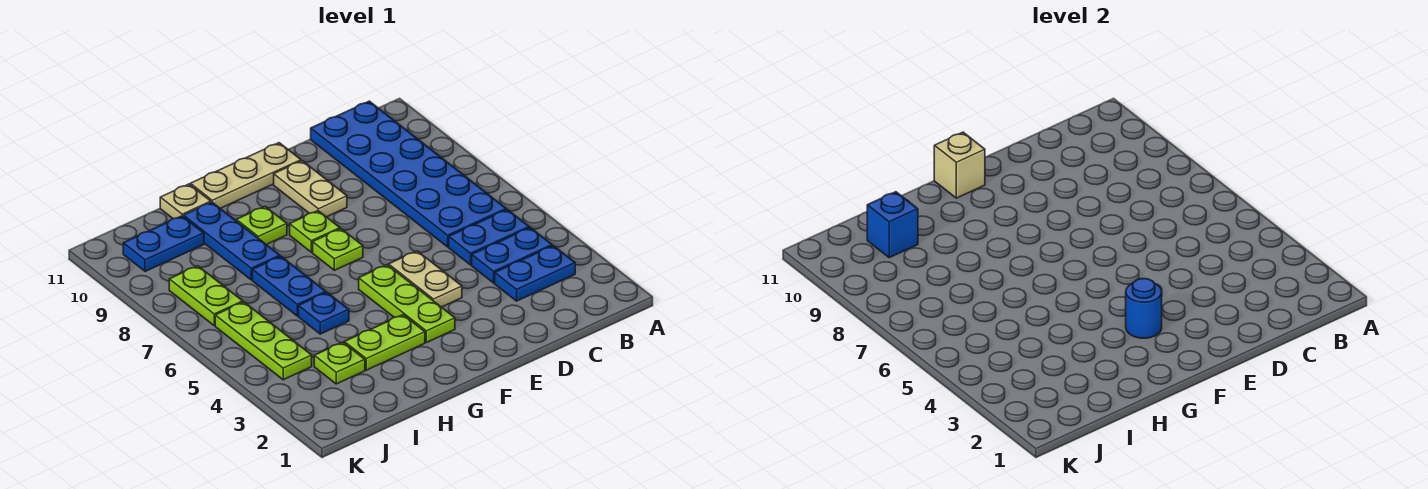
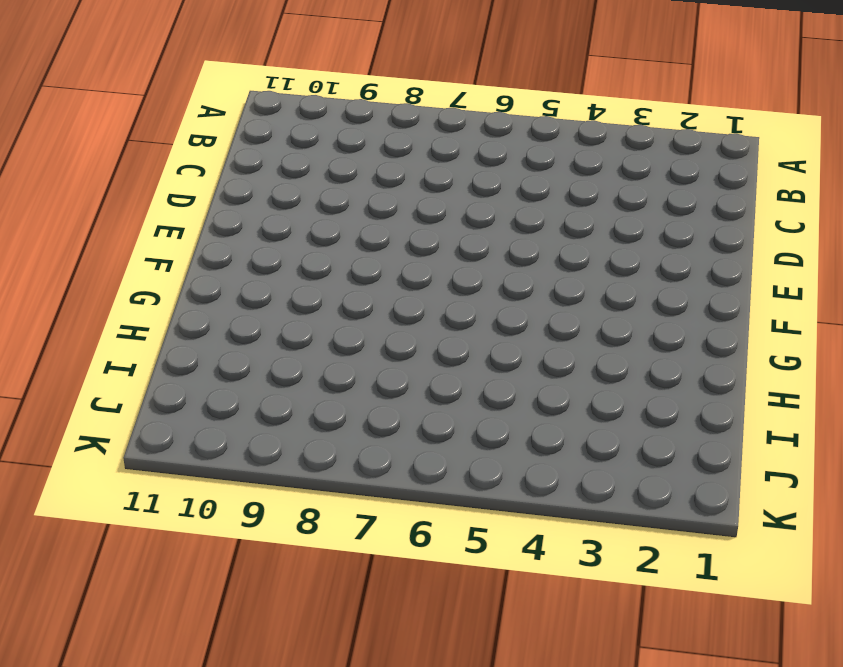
none -> blue plate B3:C3 level 1
none -> blue plate B4:C4 level 1
none -> blue plate B5:C5 level 1

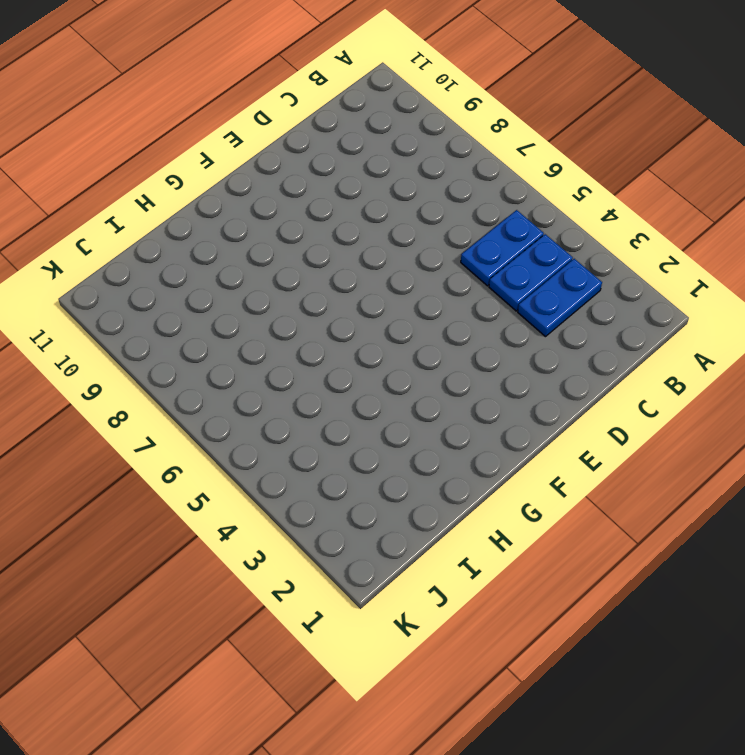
none -> blue plate B6:C11 level 1
none -> tan plate E4:E5 level 1
none -> tan plate E9:E10 level 1

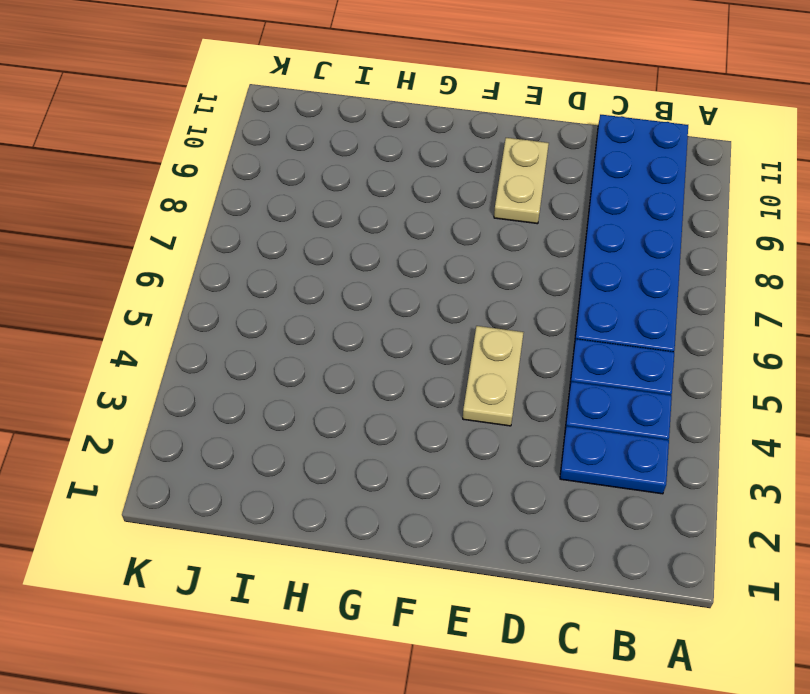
none -> tan plate E11:G11 level 1
none -> lime plate F3:F5 level 1
none -> lime plate F7 level 1

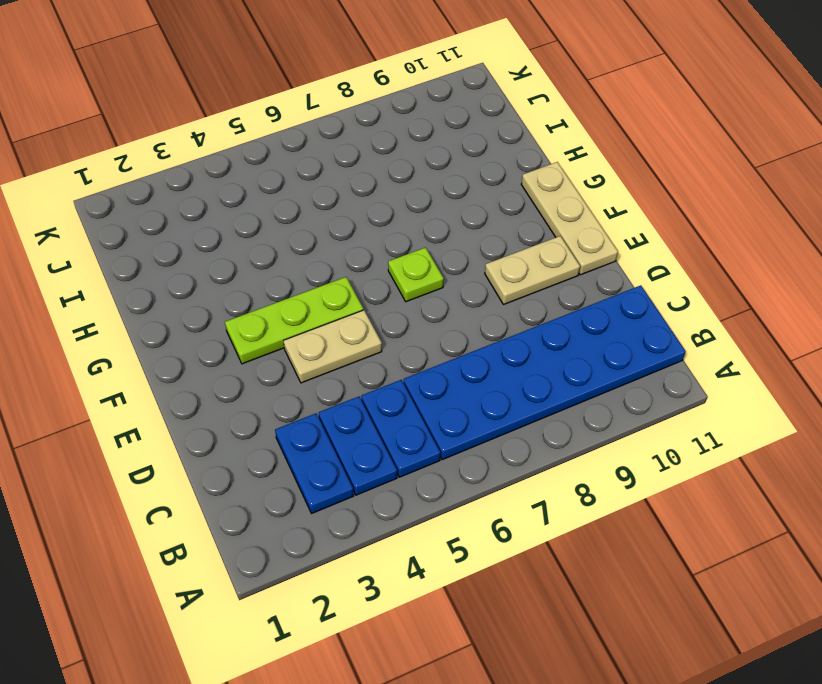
none -> lime plate F8 level 1
none -> lime plate G3:H3 level 1
none -> lime plate G9 level 1

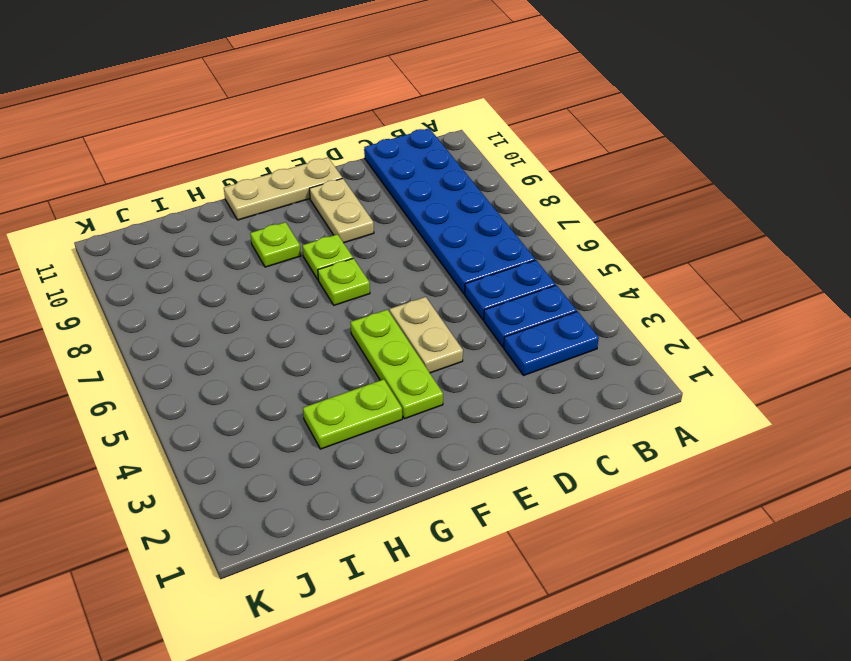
none -> blue plate H5 level 1
none -> blue plate H6:H7 level 1
none -> blue plate H8:H10 level 1

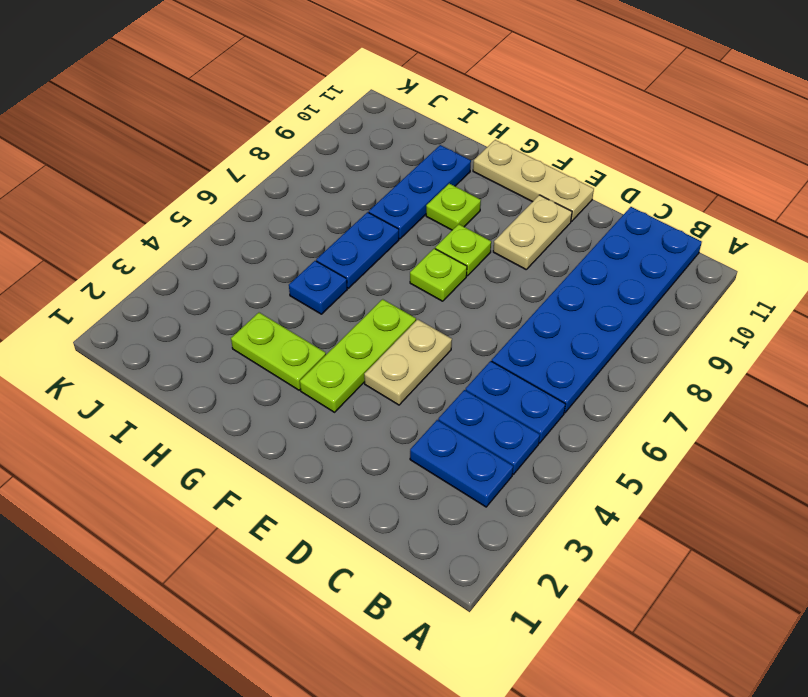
none -> tan plate H11 level 1
none -> lime plate I3 level 1
none -> blue plate I10:J10 level 1

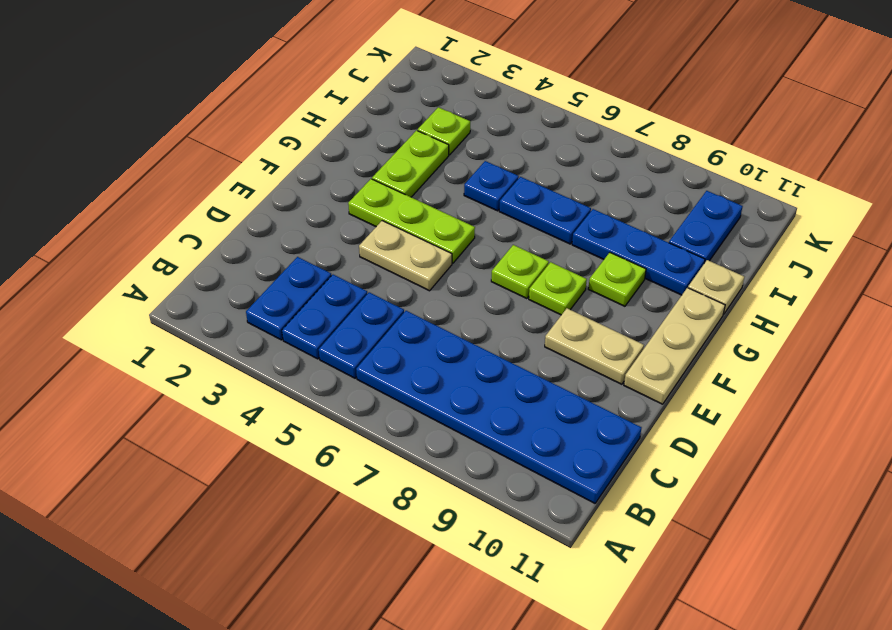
none -> lime plate J4:J6 level 1
none -> lime plate J7:J8 level 1
none -> blue round brick F3 level 2

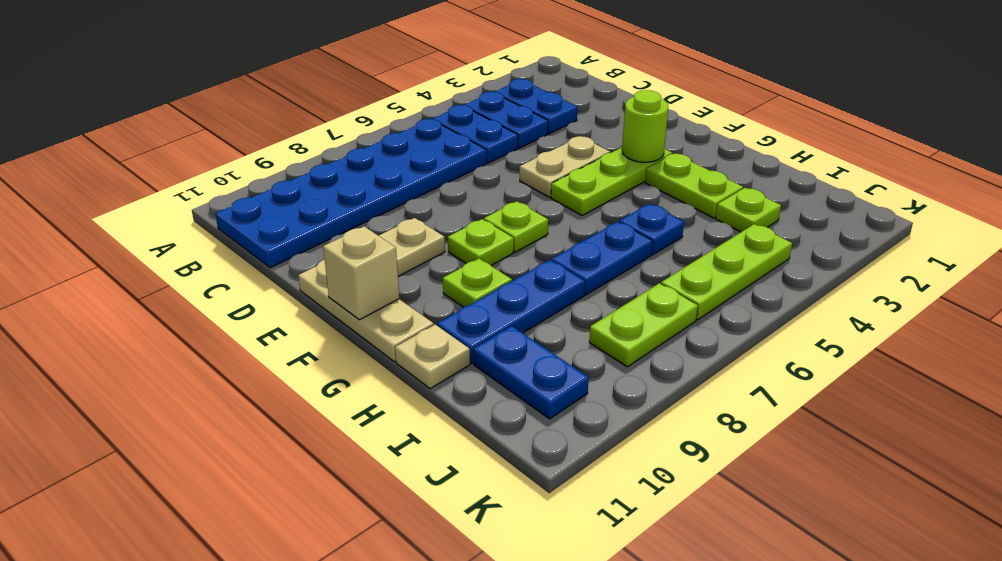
lime round brick F3 level 2 -> blue round brick F3 level 2
none -> blue brick I10 level 2

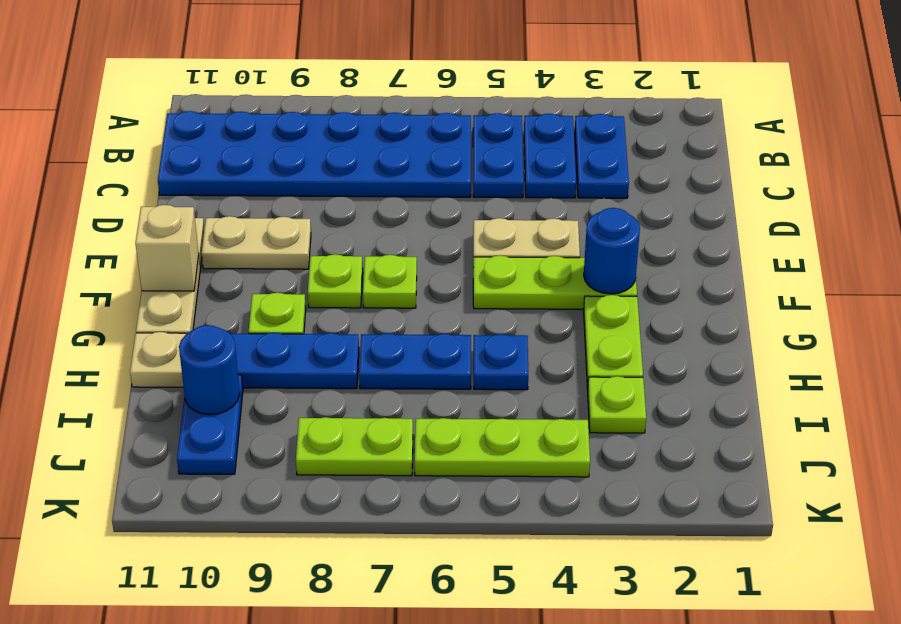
blue round brick I10 level 2 -> blue brick I10 level 2

